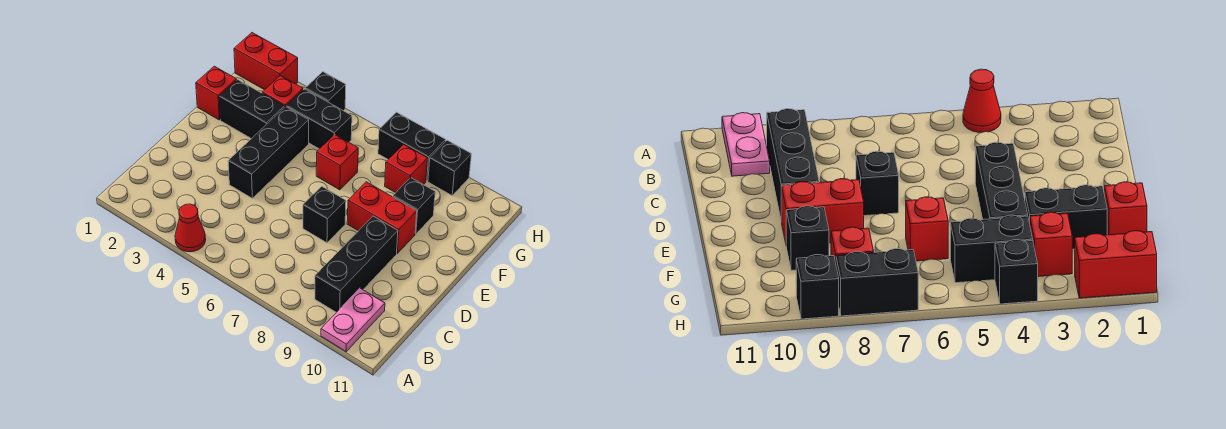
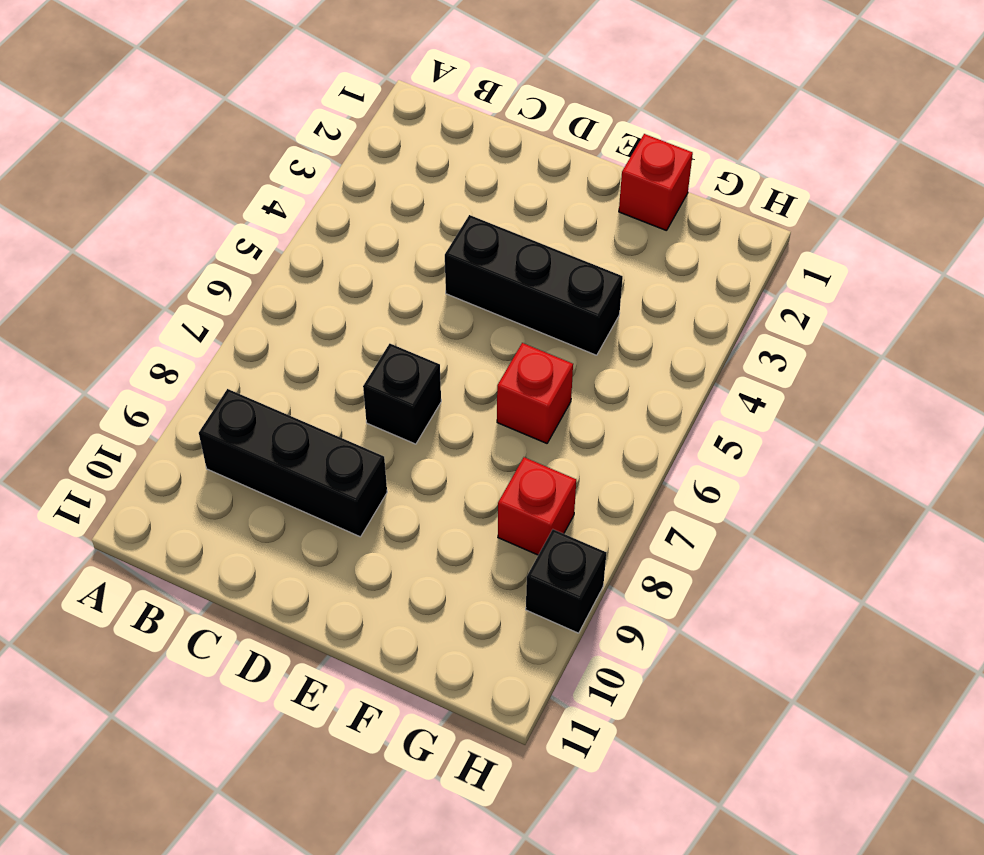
none -> red cone A4 level 1
none -> pink plate A10:B10 level 1
none -> red brick E8:E9 level 1

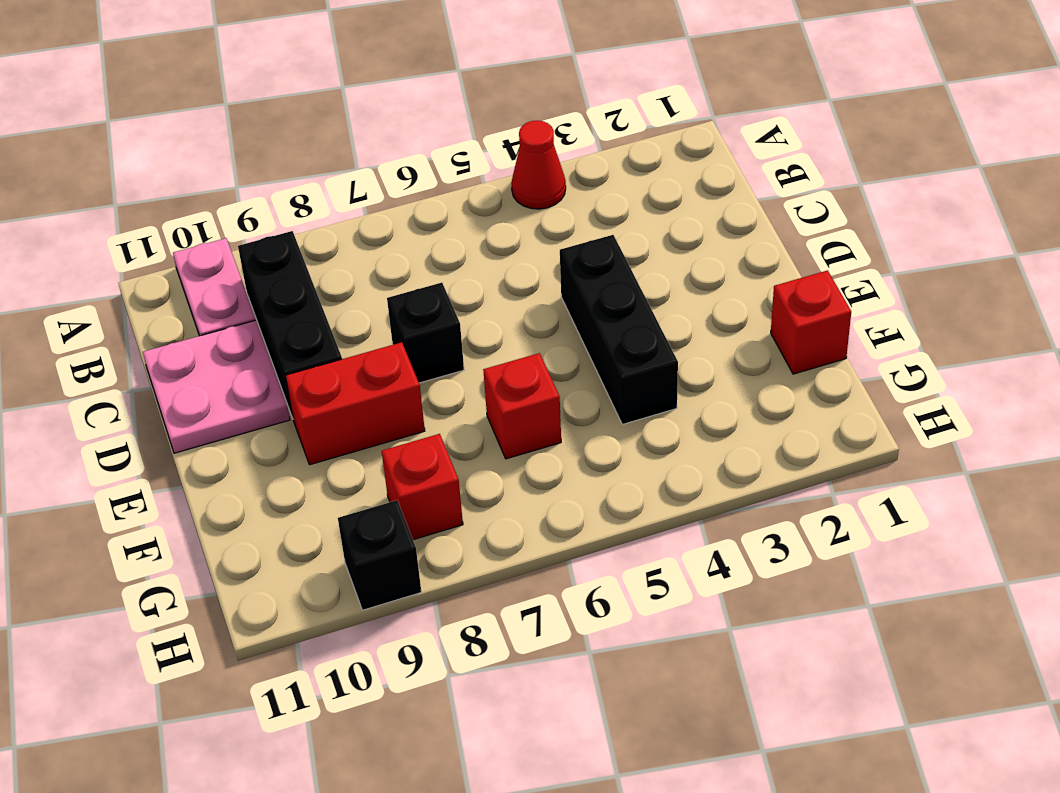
pink plate C10:D11 level 1 -> none
none -> black brick F2:F3 level 1
none -> black brick F9 level 1
none -> red brick G3 level 1

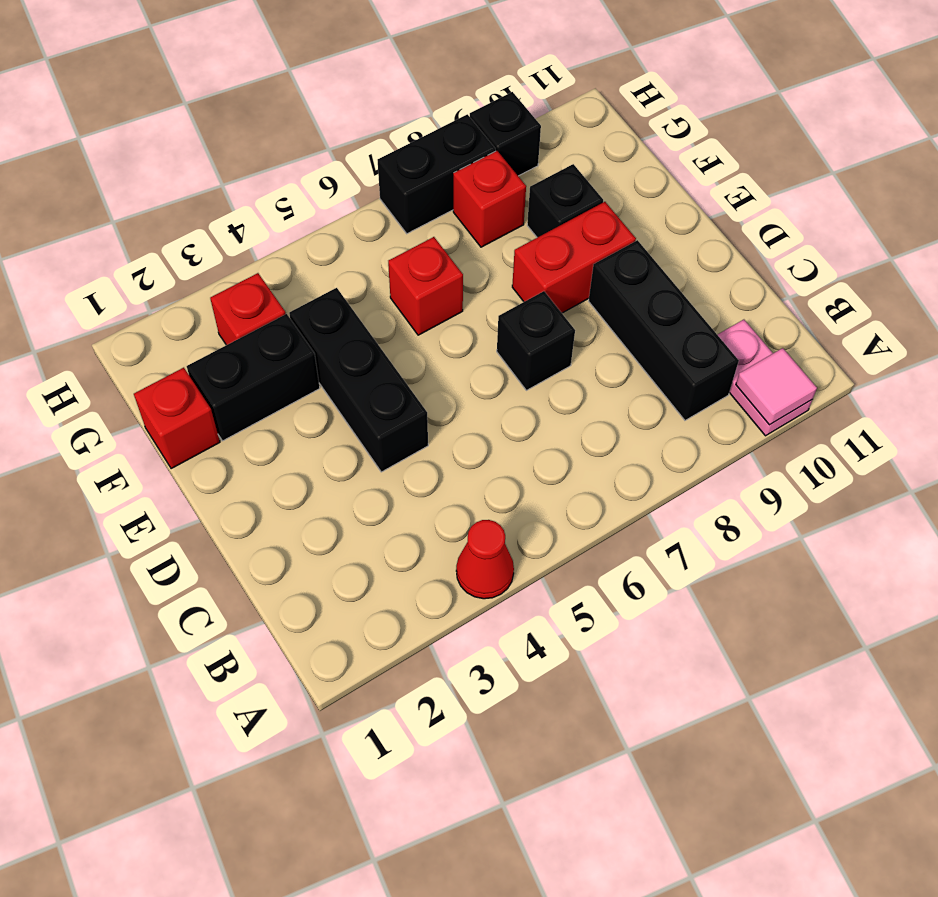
pink tile A10 level 2 -> none
none -> black brick G4:G5 level 1
none -> red brick H1:H2 level 1
none -> black brick H4 level 1

